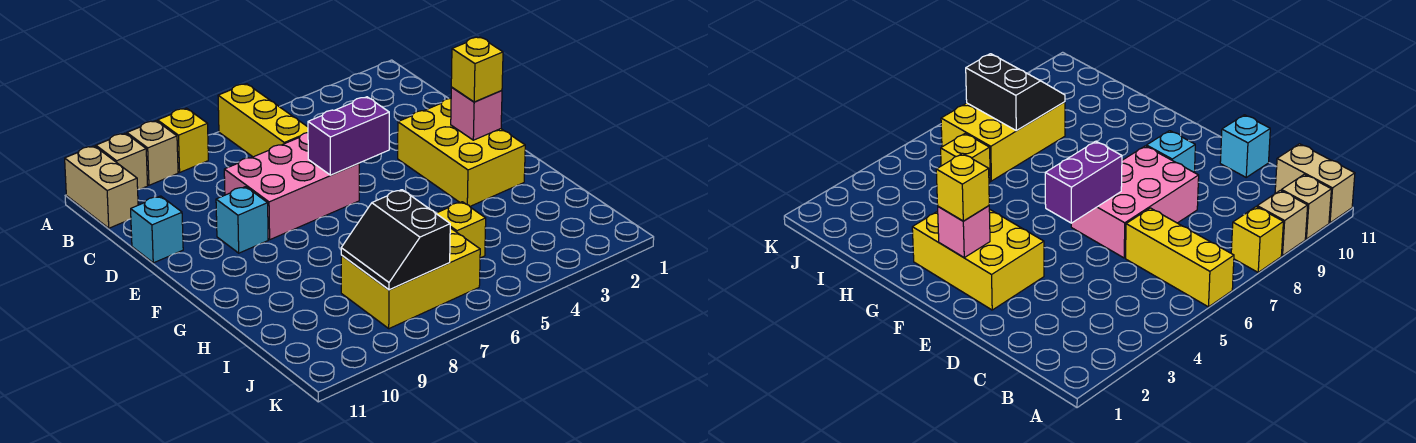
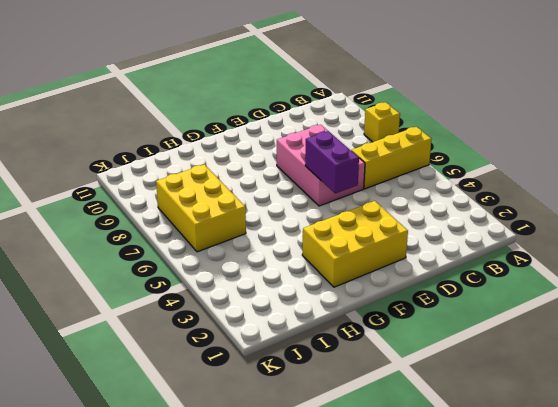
none -> tan brick A9 level 1
none -> tan brick A10 level 1
none -> tan brick A11:B11 level 1

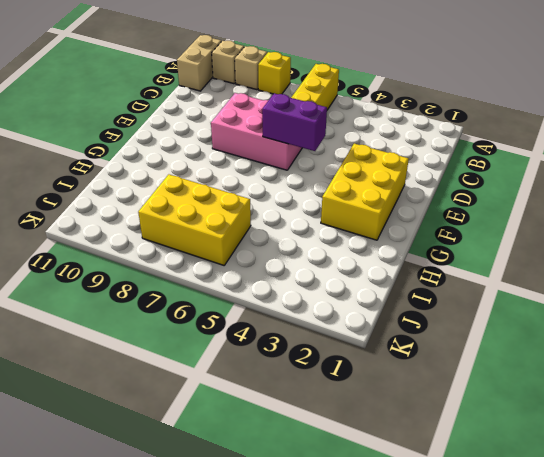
none -> cyan brick D11 level 1
none -> cyan brick E9 level 1
none -> yellow brick I5 level 1

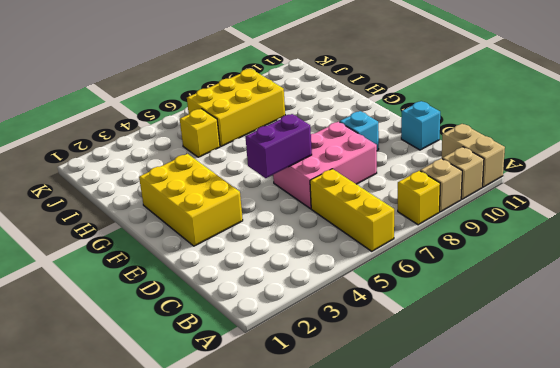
none -> pink brick F2 level 2
none -> black slope I7:J8 level 2 top 7
none -> yellow brick F2 level 3

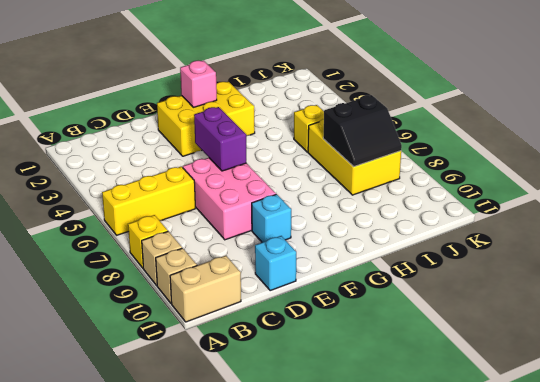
none -> yellow brick F2 level 3

